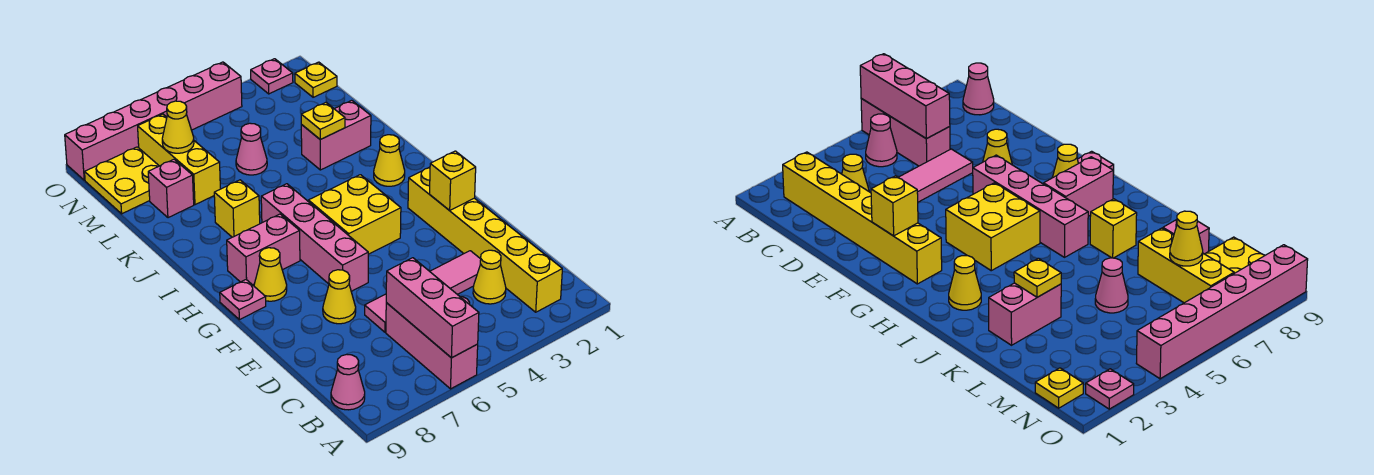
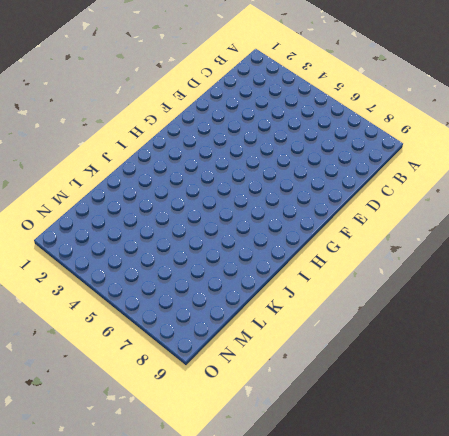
none -> pink brick A6:C6 level 1
none -> yellow brick B2:G2 level 1
none -> pink cone B5 level 1

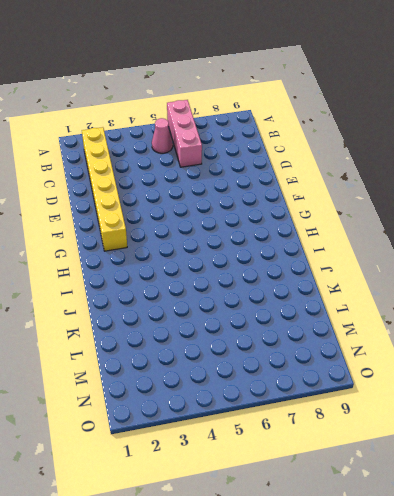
none -> pink cone B9 level 1
none -> yellow cone C3 level 1
none -> pink tile D3:D6 level 1

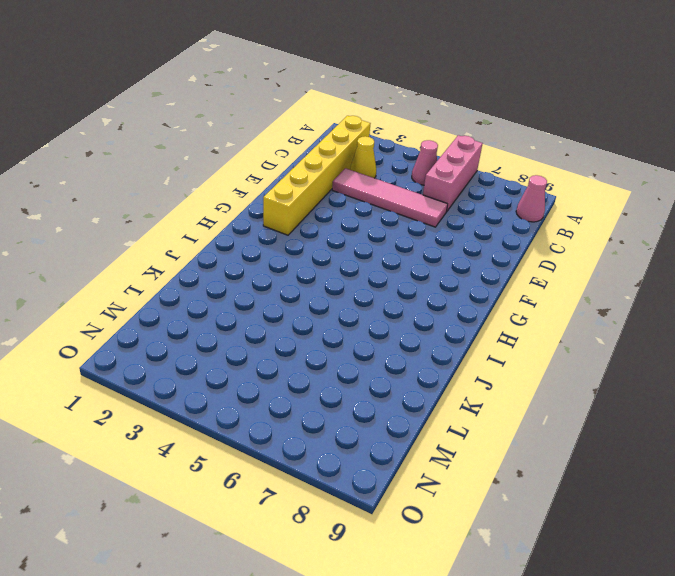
none -> yellow cone E7 level 1
none -> pink brick F6:I6 level 1
none -> yellow brick G4:H5 level 1

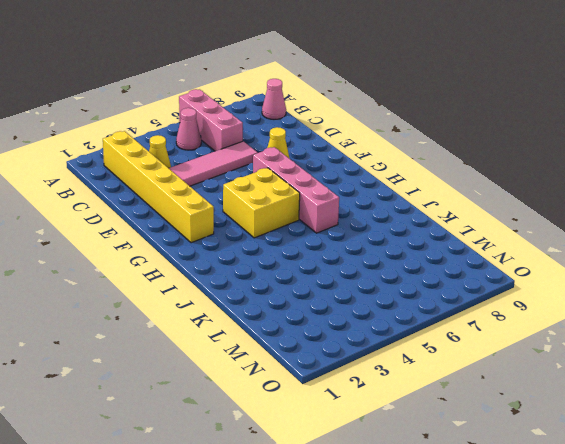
none -> yellow cone G8 level 1
none -> pink plate G9 level 1
none -> pink brick H7:H8 level 1

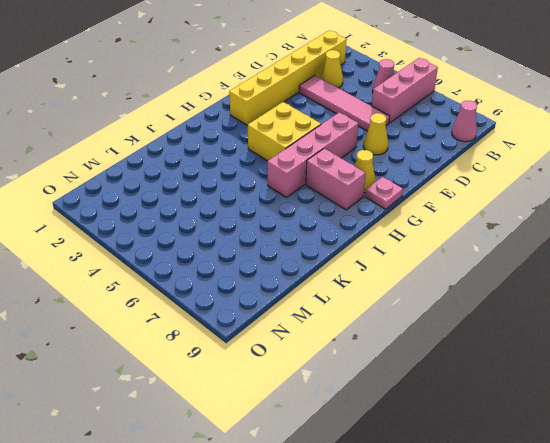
none -> yellow cone I2 level 1
none -> yellow brick J7 level 1
none -> pink brick K2:K3 level 1

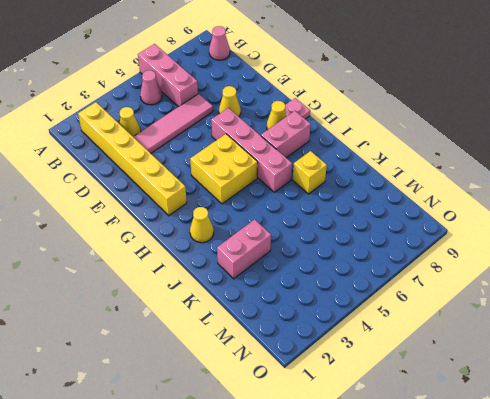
none -> pink cone L5 level 1
none -> yellow brick L7:N7 level 1
none -> pink brick L8 level 1

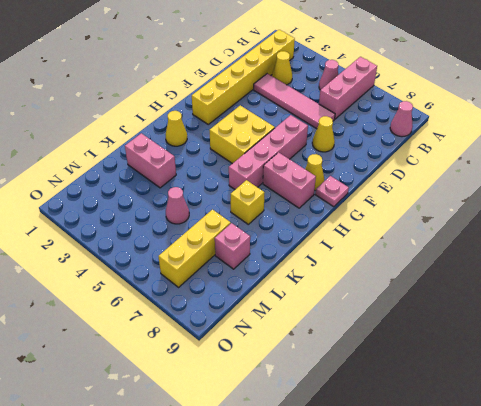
none -> yellow plate M8:N9 level 1
none -> yellow plate N1 level 1
none -> pink plate O2 level 1

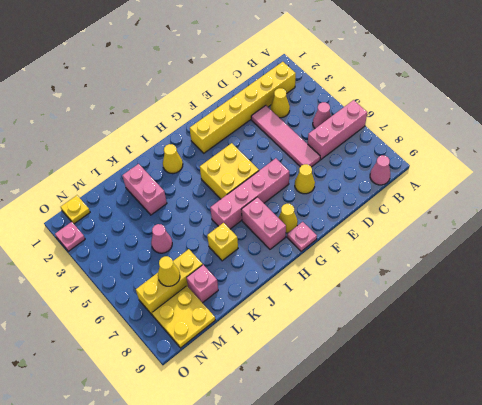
none -> pink brick O4:O9 level 1
none -> pink brick A6:C6 level 2
none -> yellow brick F2 level 2

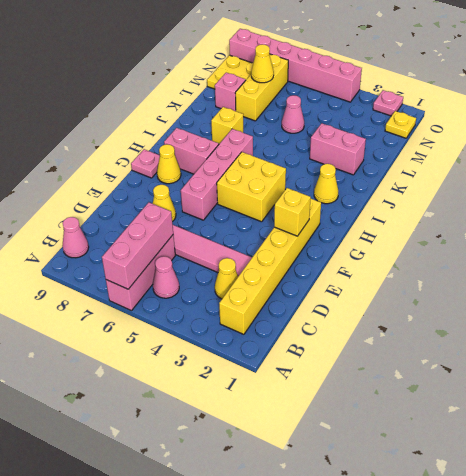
none -> yellow plate K3 level 2

